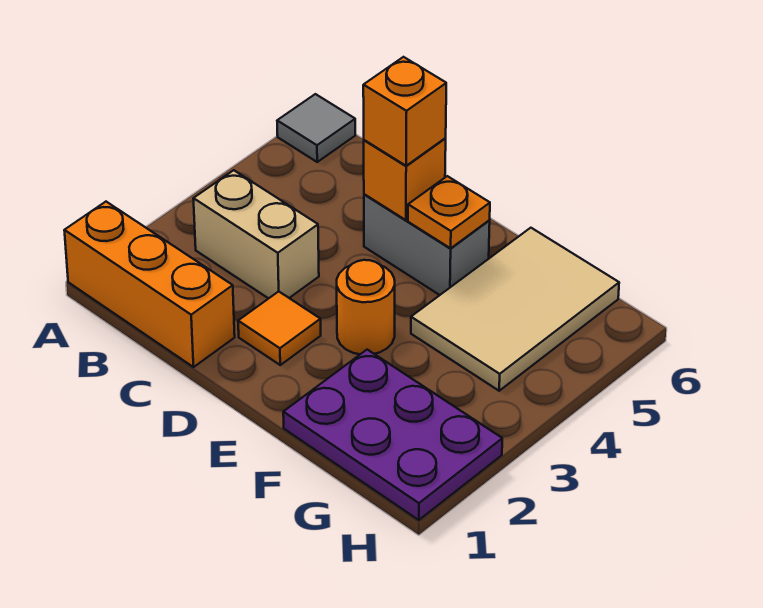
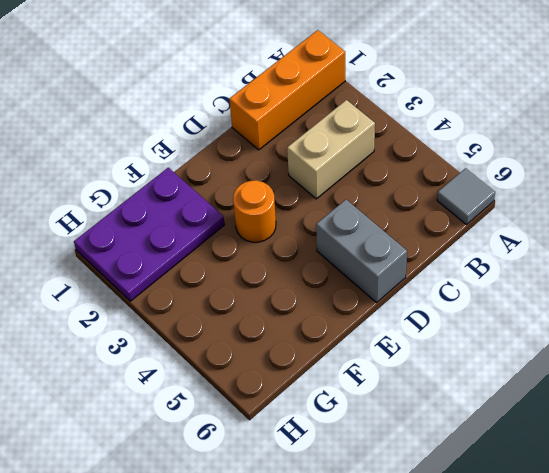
grey brick D5:D6 level 1 -> grey brick D5:E5 level 1
none -> orange tile D2 level 1
none -> tan tile F4:G6 level 1

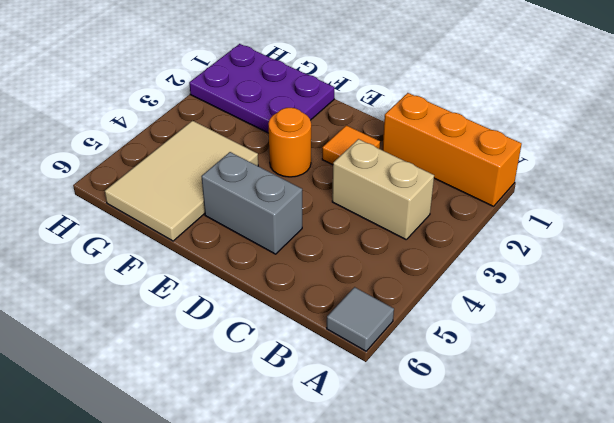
none -> orange brick D5 level 2
none -> orange plate E5 level 2

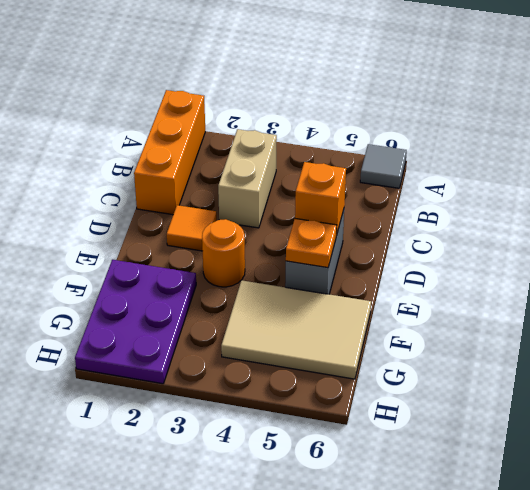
none -> orange brick D5 level 3

